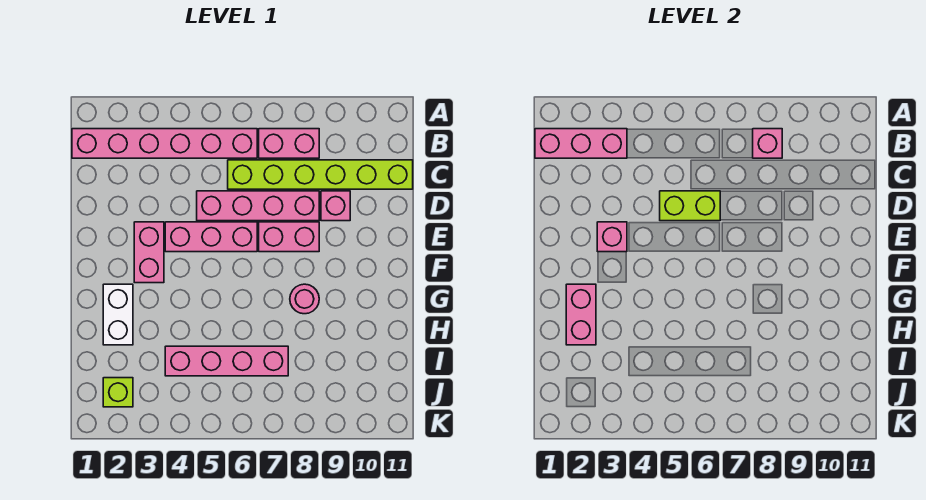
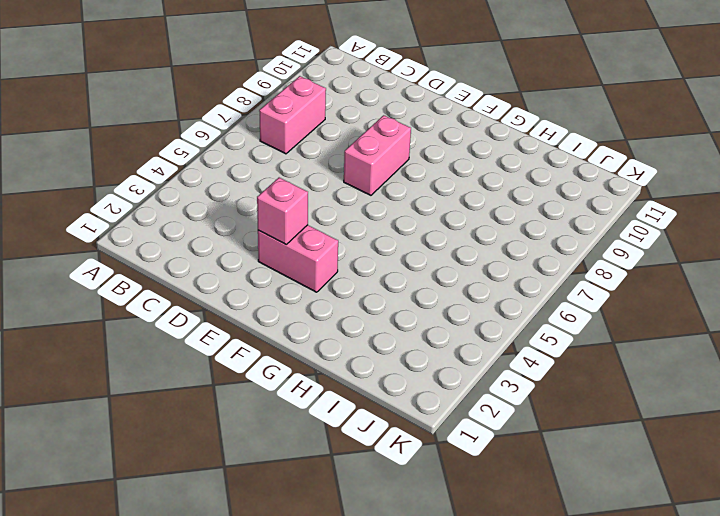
none -> pink brick B1:B6 level 1
none -> lime brick C6:C11 level 1
none -> pink brick D5:D8 level 1

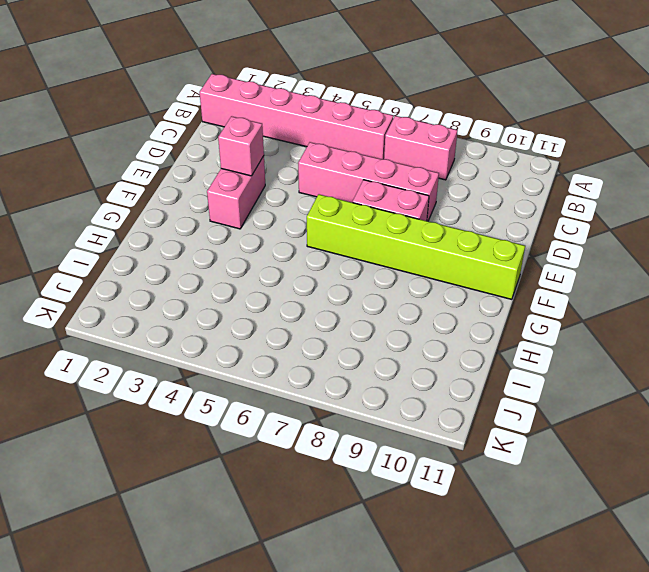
lime brick F6:F11 level 1 -> lime brick C6:C11 level 1
none -> pink brick D9 level 1
none -> pink brick E4:E6 level 1
none -> white brick G2:H2 level 1

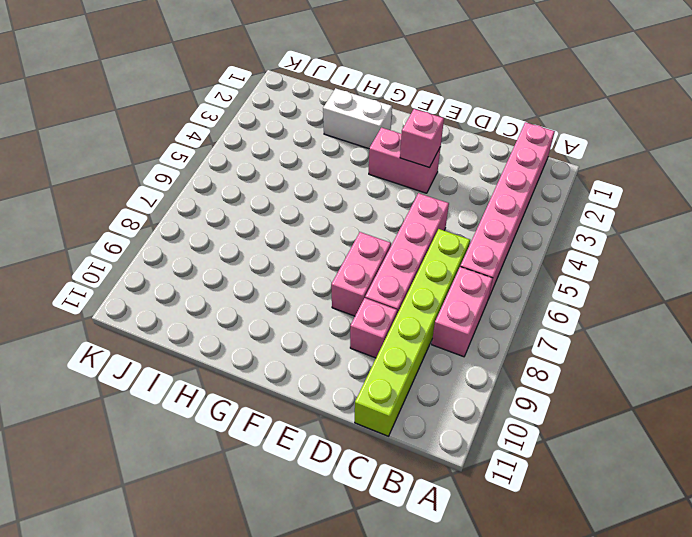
none -> pink brick E4:E6 level 1
none -> pink round brick G8 level 1
none -> pink brick I4:I7 level 1

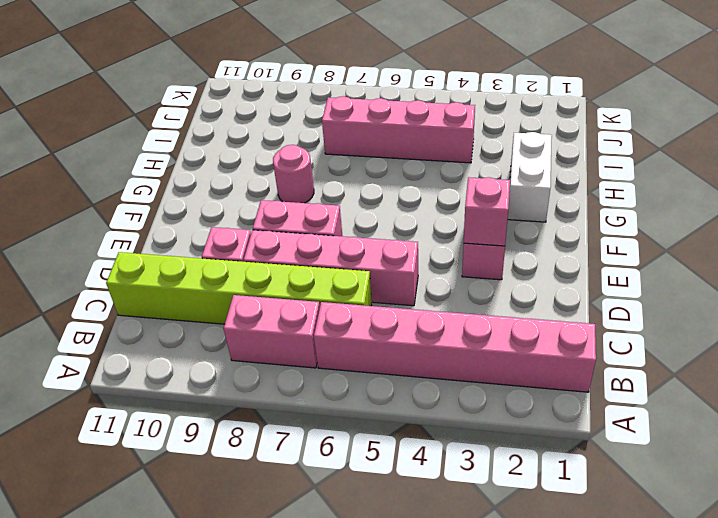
none -> pink brick E4:E6 level 1
none -> lime brick J2 level 1
none -> pink brick B1:B3 level 2

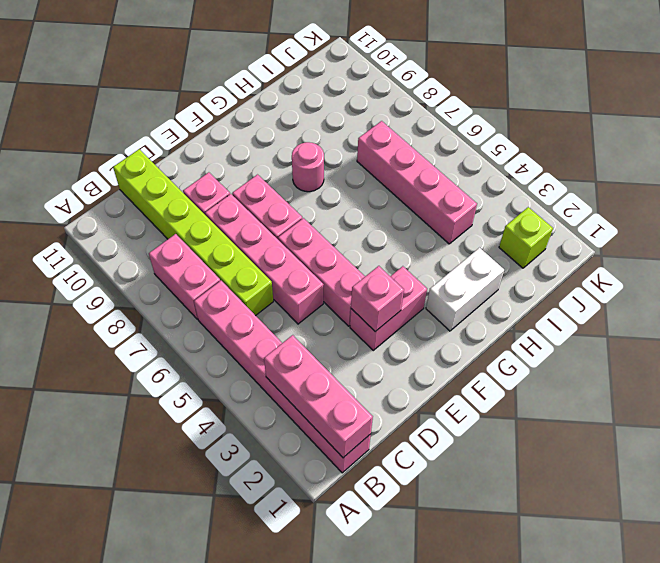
none -> pink brick B8 level 2
none -> lime brick D5:D6 level 2
none -> pink brick G2:H2 level 2

